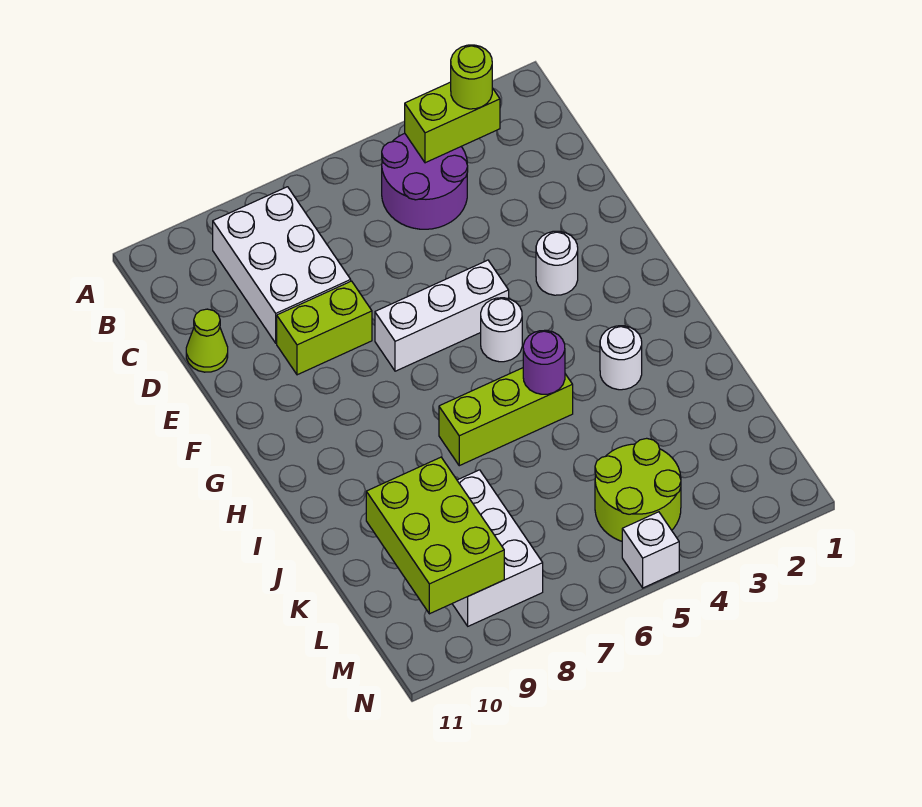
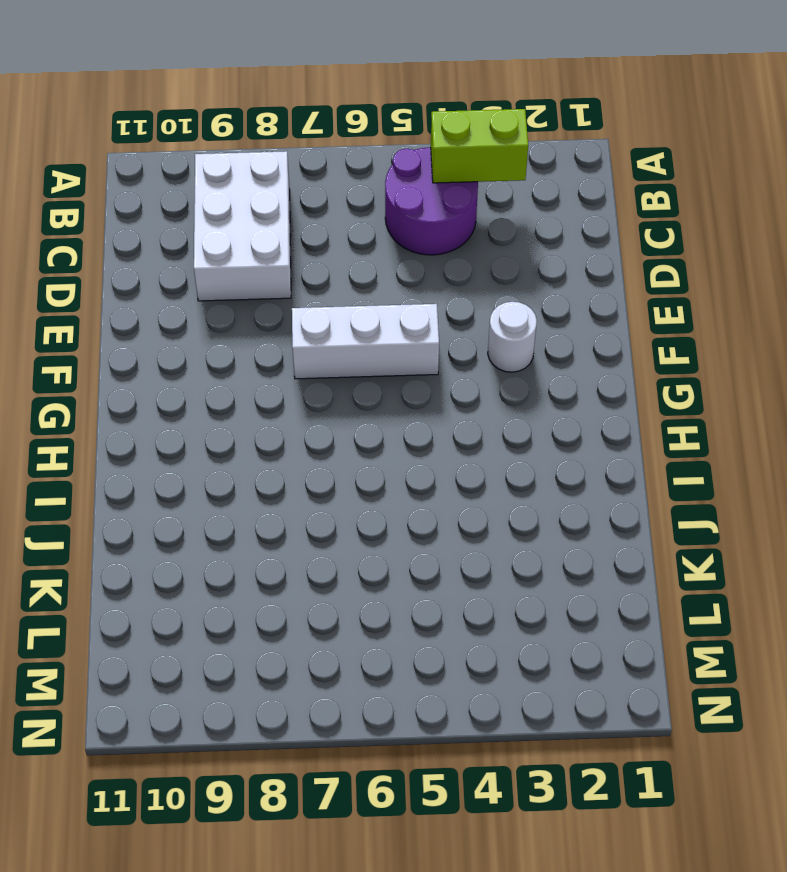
none -> lime cone D11 level 1
none -> lime brick E8:E9 level 1
none -> white round brick G5 level 1

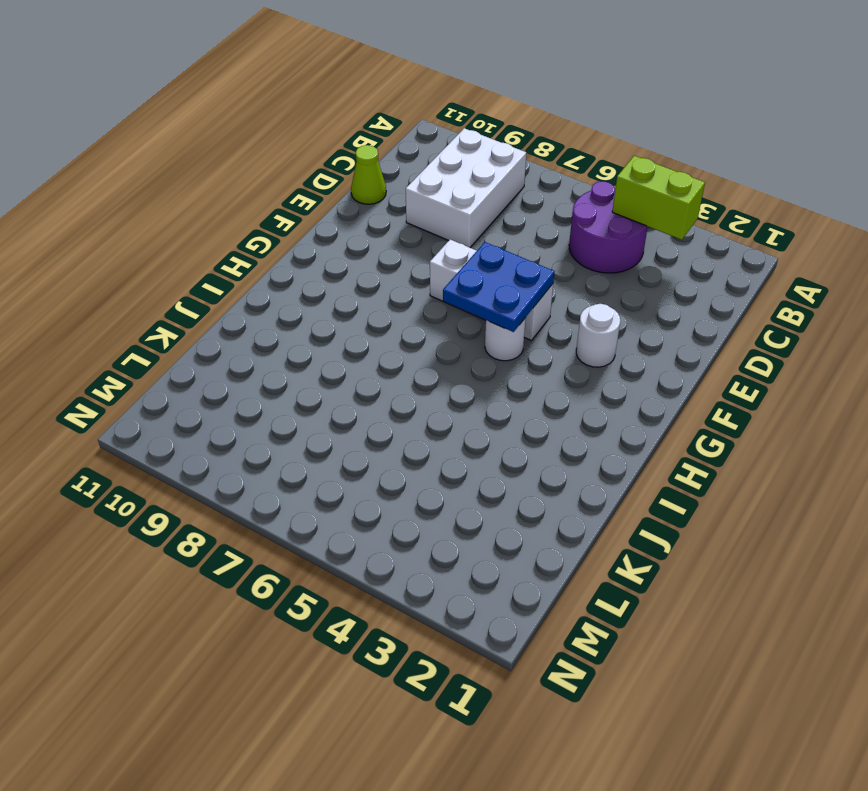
blue plate F5:G6 level 2 -> none
none -> lime brick E8:E9 level 1
none -> white round brick I3 level 1
none -> lime brick I5:I7 level 1

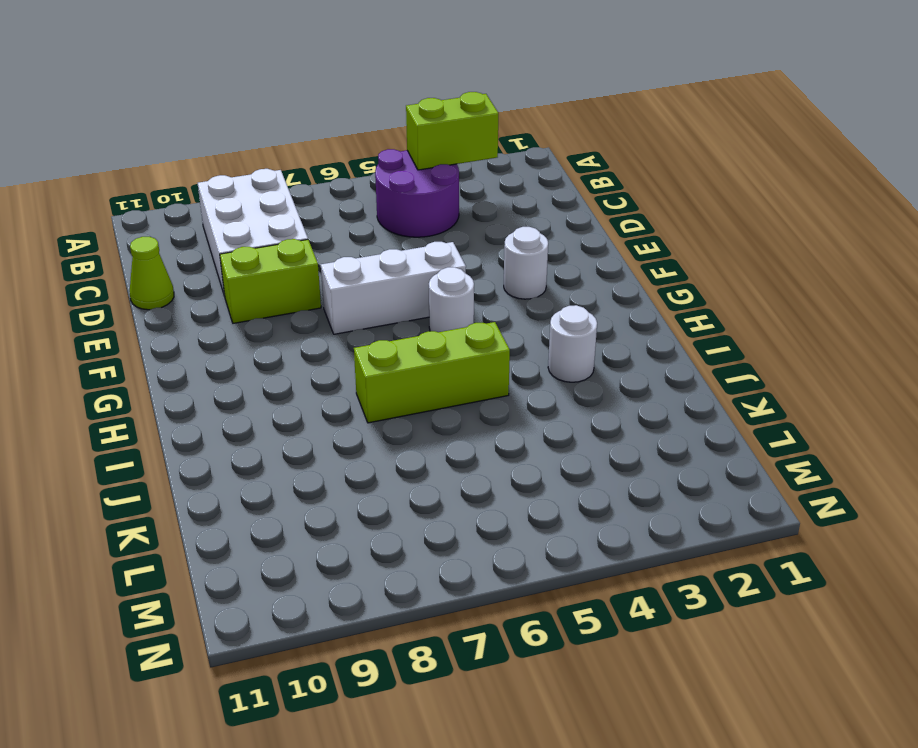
none -> white brick K8:M9 level 1
none -> lime round brick L4:M5 level 1
none -> white brick N5 level 1

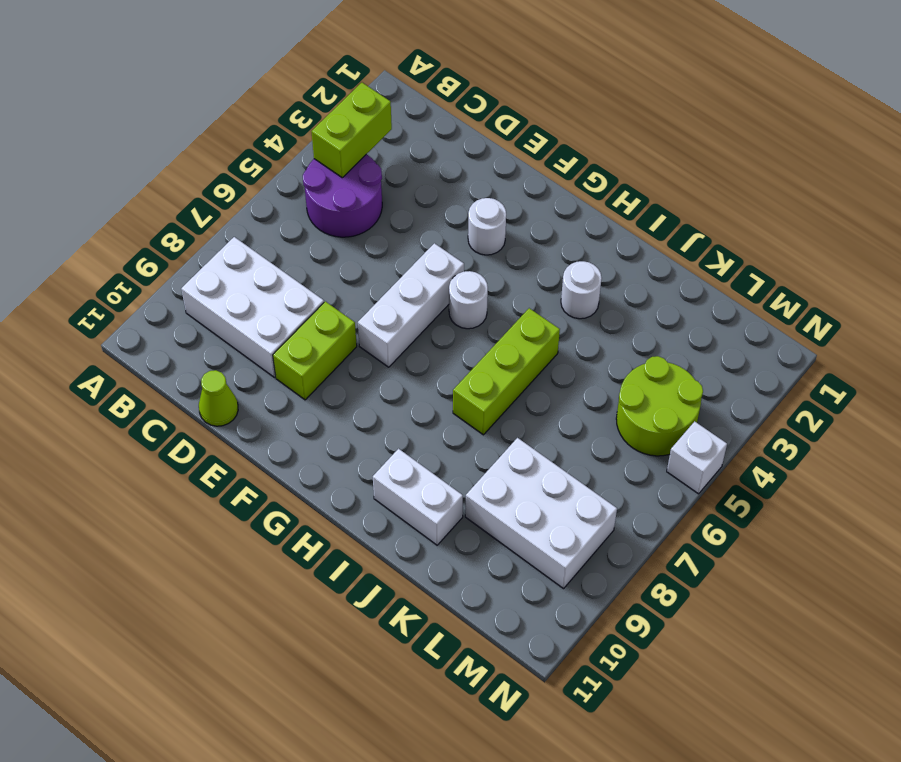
white brick I10:J10 level 1 -> none
none -> purple round brick I5 level 2
none -> lime brick K9:M10 level 2
none -> lime round brick B3 level 3

